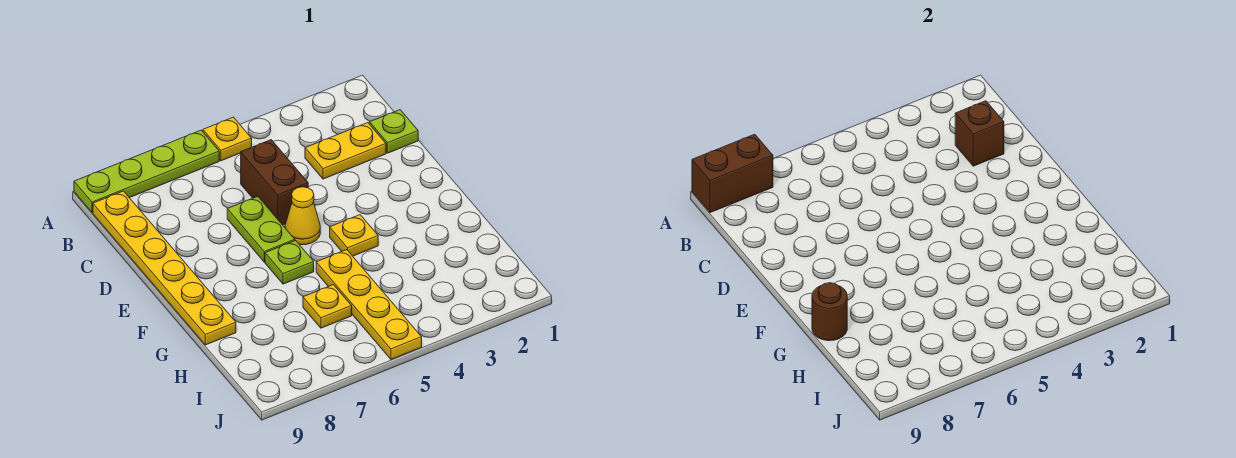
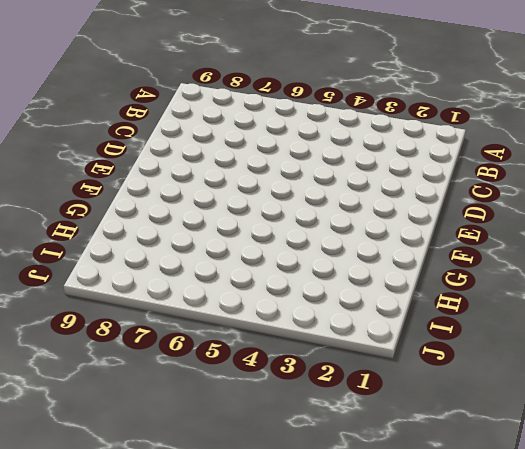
none -> yellow plate A5 level 1
none -> lime plate A6:A9 level 1
none -> yellow plate B9:G9 level 1

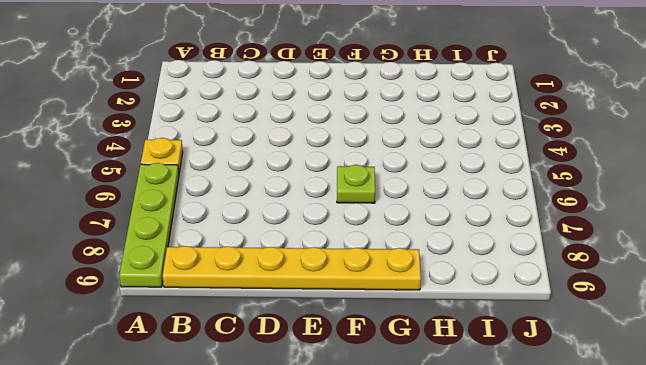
none -> lime plate C1 level 1
none -> yellow plate C2:C3 level 1
none -> brown brick C5:D5 level 1

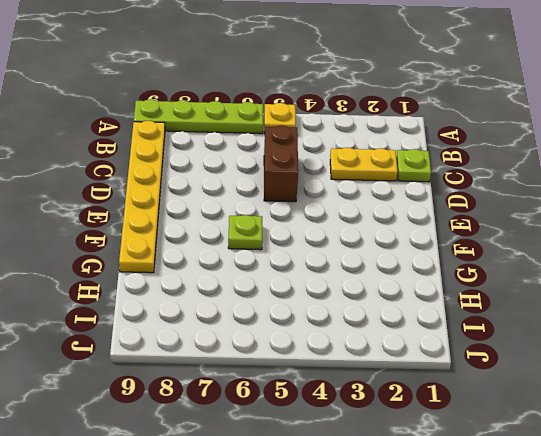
none -> lime plate D6:E6 level 1
none -> yellow cone E5 level 1
none -> yellow plate F4 level 1

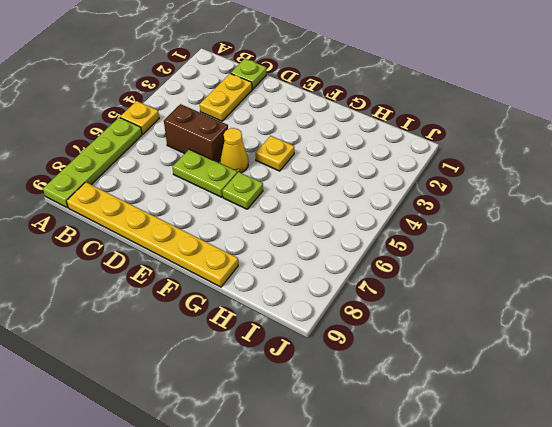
none -> yellow plate G5:J5 level 1
none -> yellow plate H6 level 1
none -> brown brick A8:A9 level 2

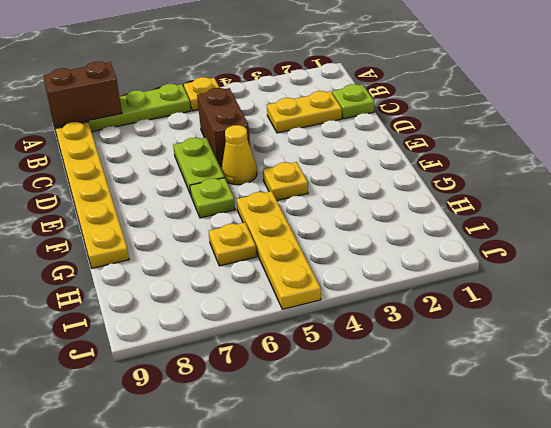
none -> brown brick C2 level 2
none -> brown round brick G9 level 2

